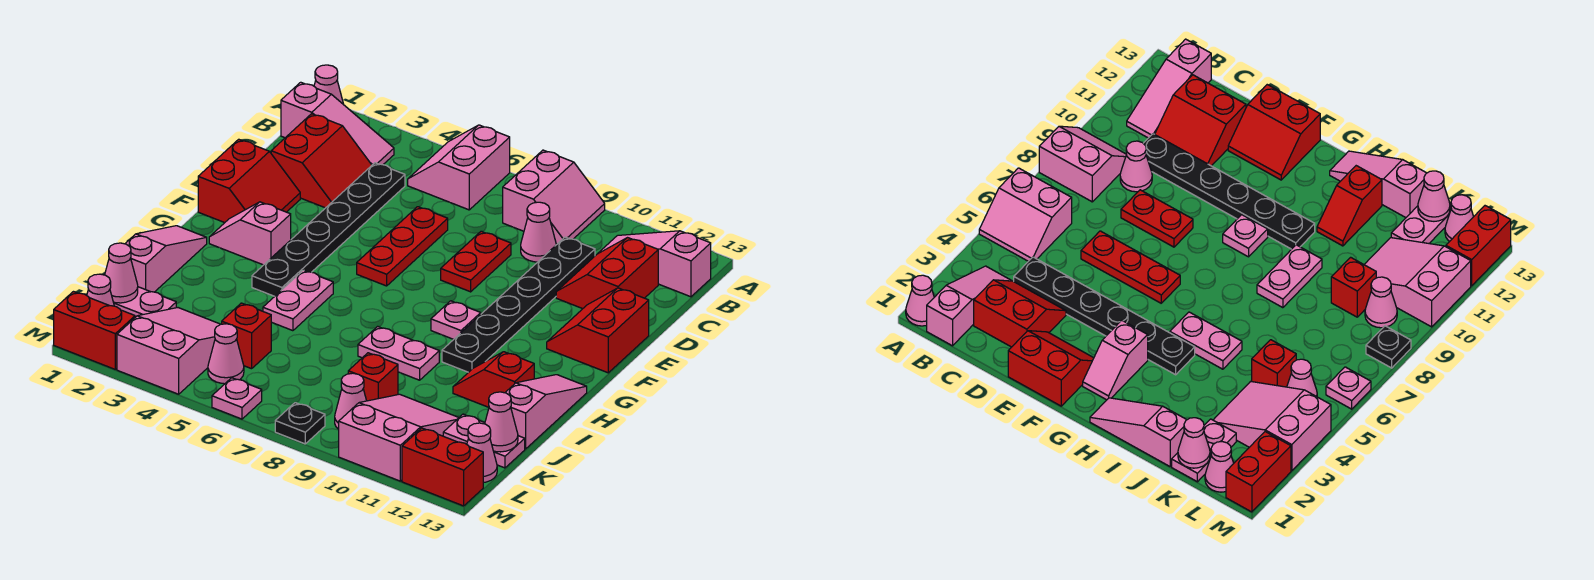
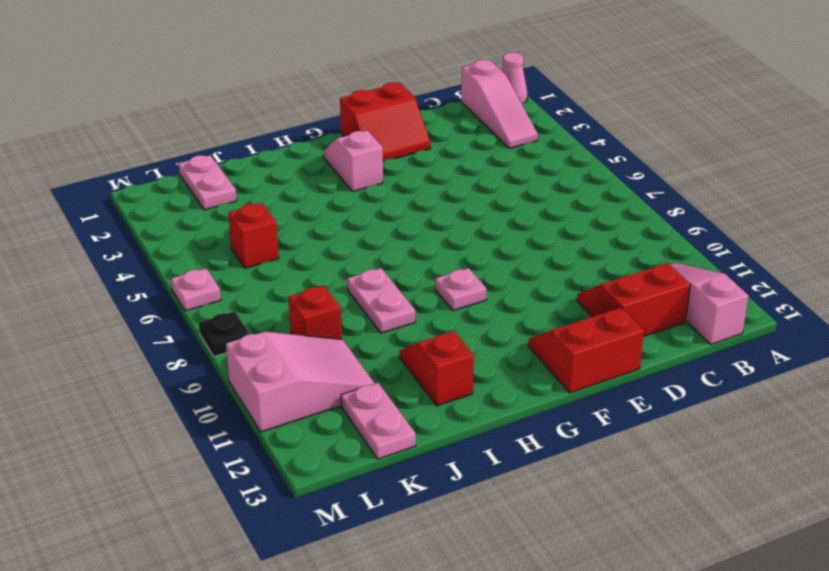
none -> pink slope A5:B6 level 1 top 6
none -> pink slope A8:B9 level 1 top 8
none -> red slope C2:D3 level 1 top 2
none -> black plate C4:H4 level 1

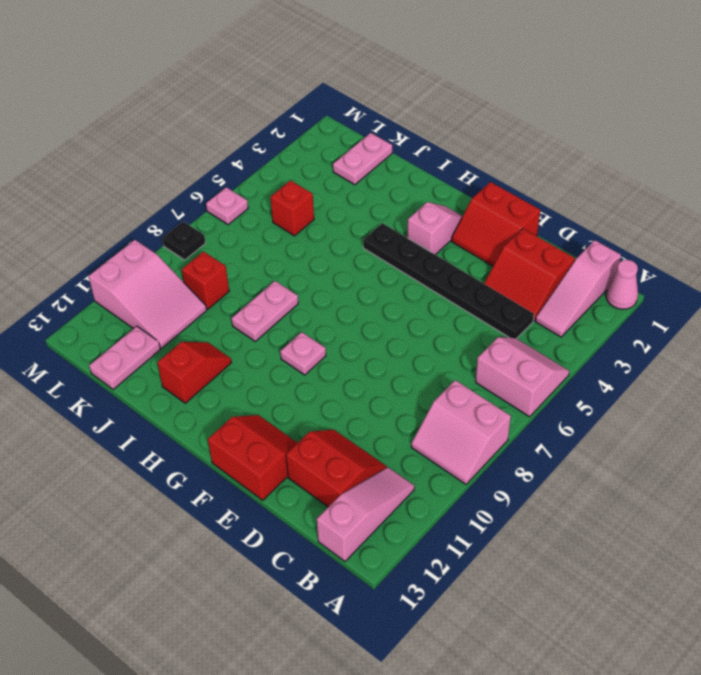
none -> pink cone C9 level 1
none -> black plate C10:H10 level 1
none -> red plate D6:F6 level 1
none -> red plate D8:E8 level 1

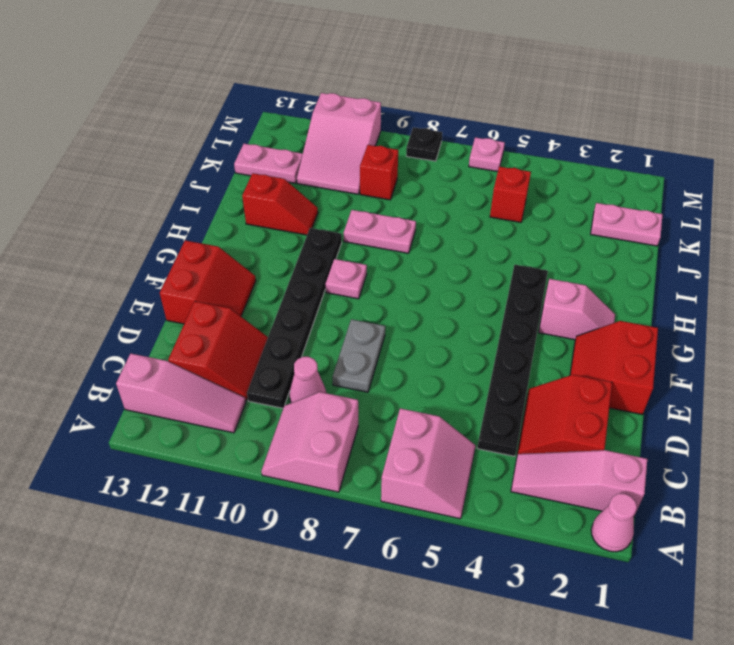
grey plate D8:E8 level 1 -> red plate D8:E8 level 1
none -> red plate D6:F6 level 1
none -> pink slope H1:J1 level 1 top J
none -> pink plate H5:I5 level 1
none -> pink slope H13:J13 level 1 top J

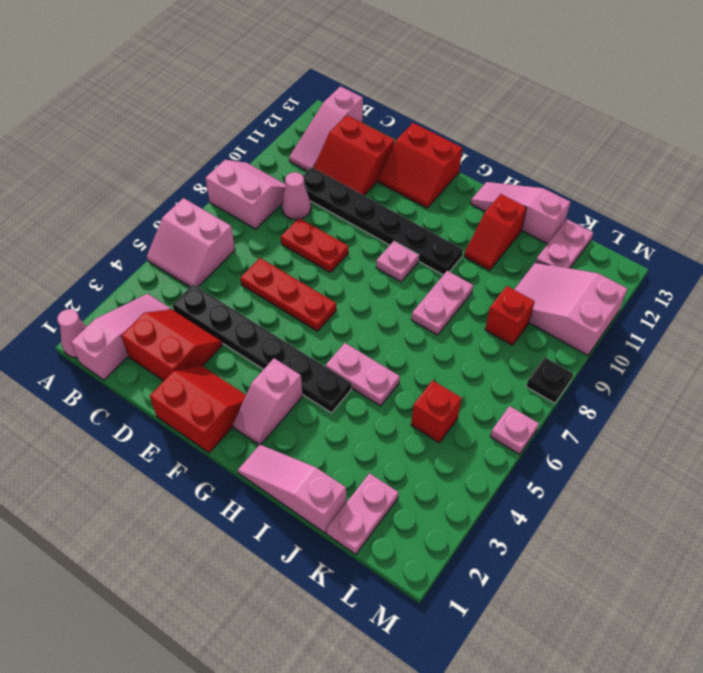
none -> pink slope K3:M4 level 1 top M
none -> pink cone L1 level 1
none -> pink cone L5 level 1
none -> pink cone L9 level 1

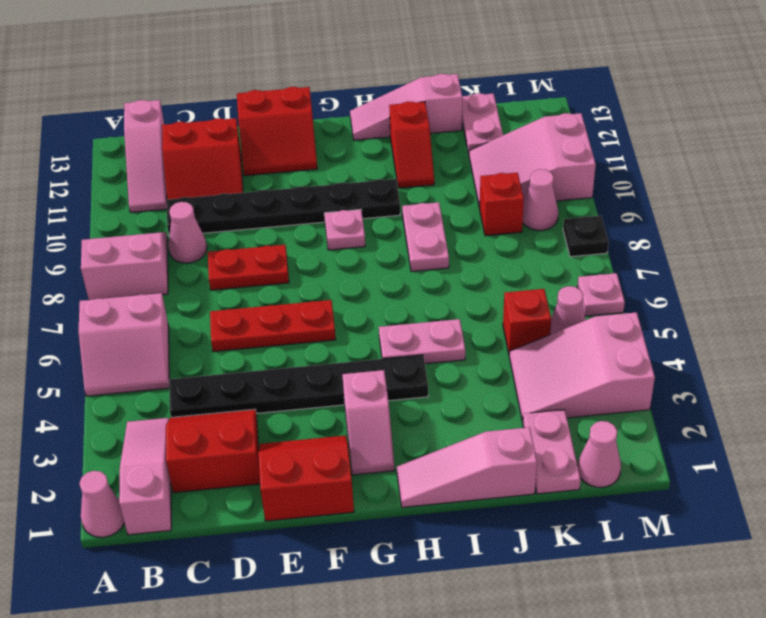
none -> pink cone L13 level 1
none -> red brick M1:M2 level 1
none -> red brick M12:M13 level 1
none -> pink cone K1 level 2

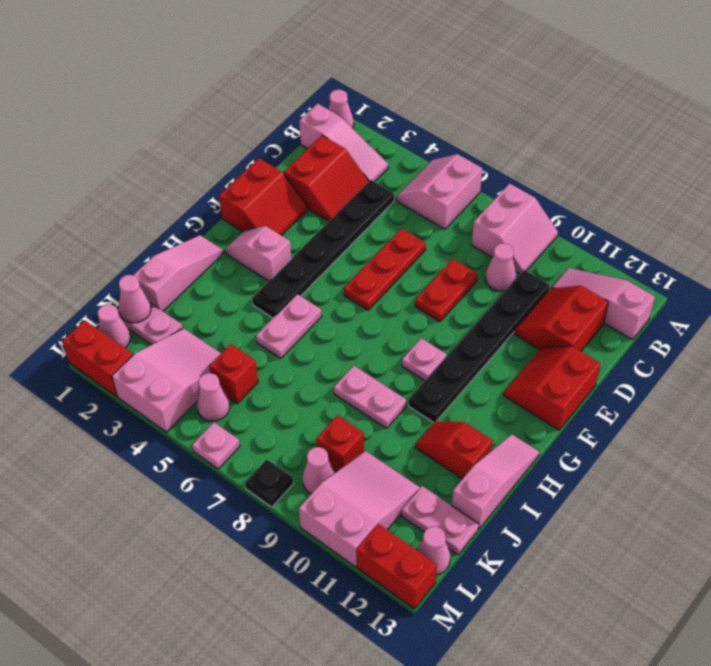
none -> pink cone K13 level 2

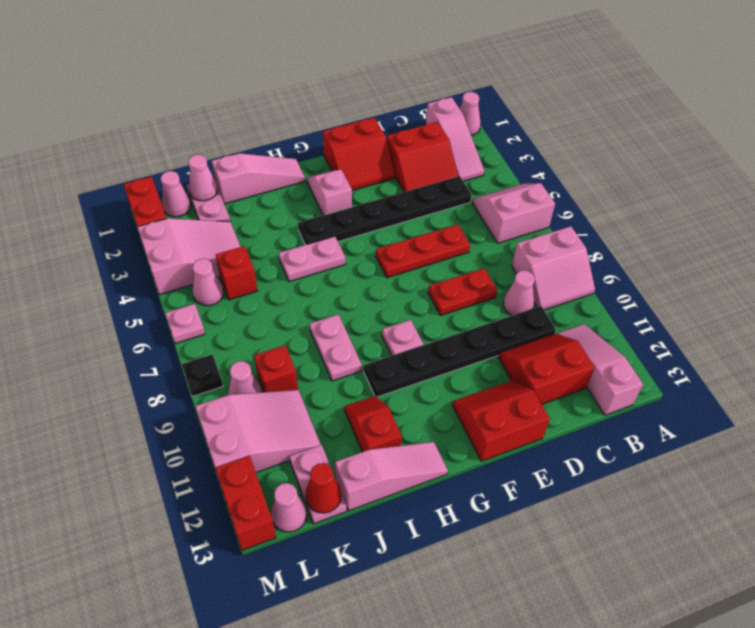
red cone K13 level 2 -> pink cone K13 level 2

